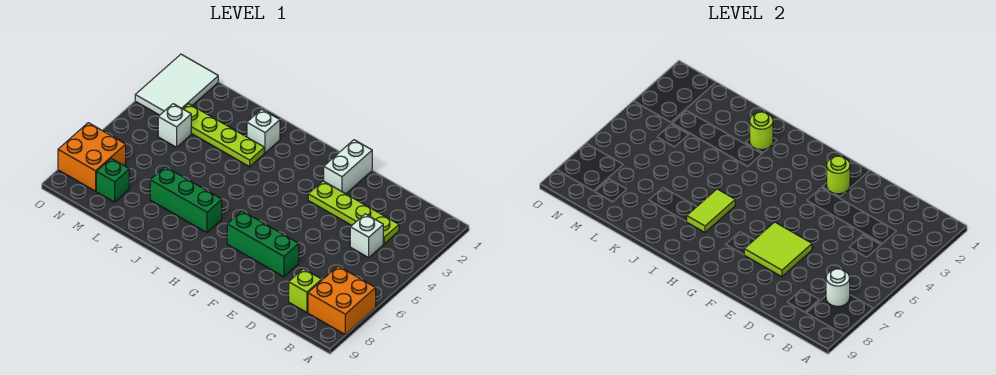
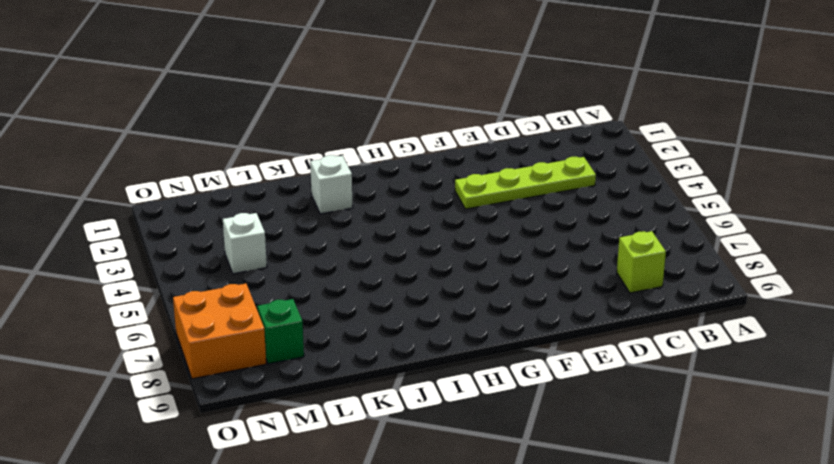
none -> orange brick A7:B8 level 1
none -> white brick C4 level 1
none -> green brick E7:G7 level 1

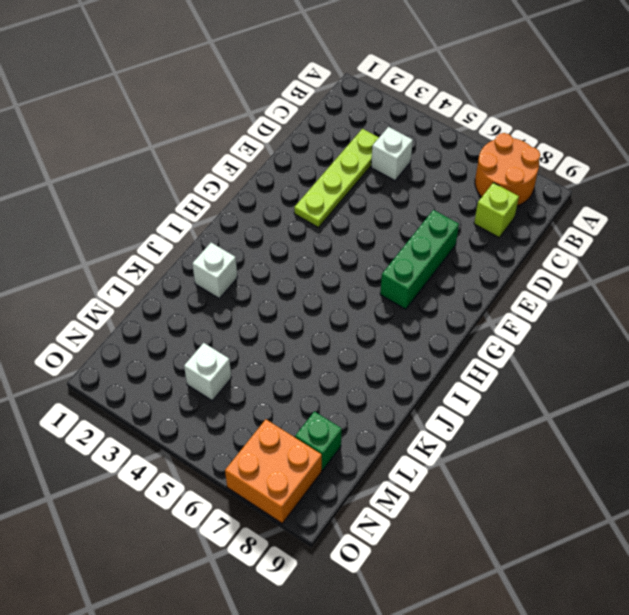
orange round brick A7:B8 level 1 -> orange brick A7:B8 level 1
none -> white brick F1:F2 level 1
none -> green brick I7:K7 level 1
none -> lime plate J3:M3 level 1

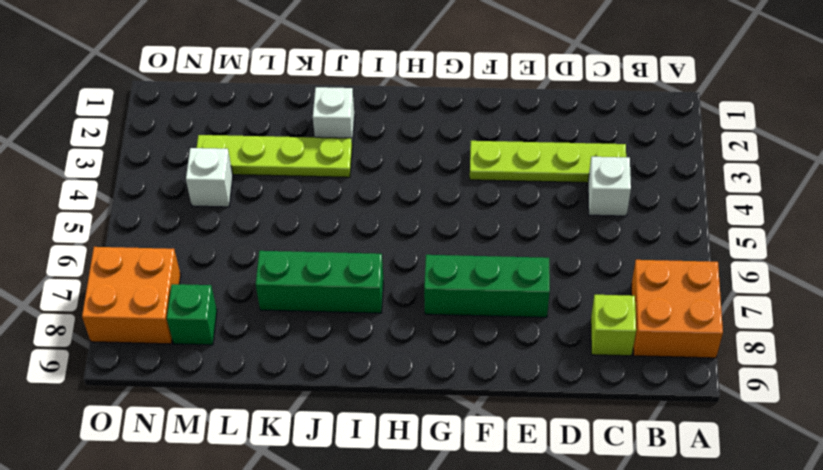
none -> white brick F1:F2 level 1
none -> white tile N1:O3 level 1
none -> white round brick B7 level 2

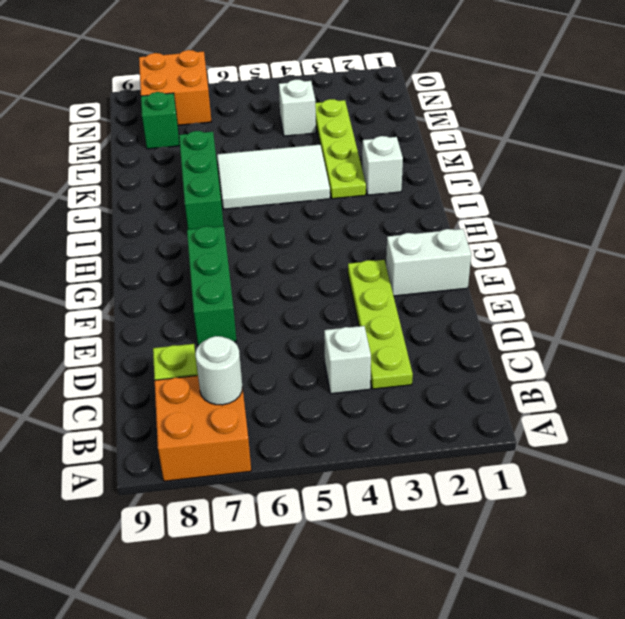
white tile J4:K6 level 1 -> white tile N1:O3 level 1
none -> lime tile E6:F7 level 2
none -> lime round brick F2 level 2
none -> lime tile I6:I7 level 2

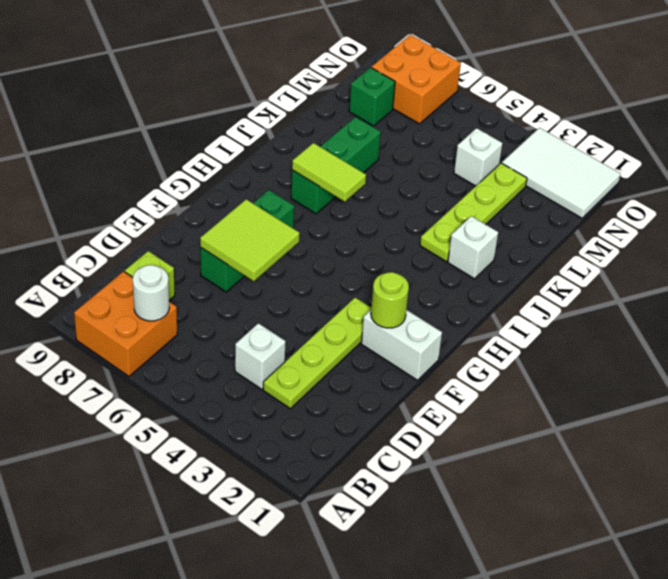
none -> lime round brick J2 level 2

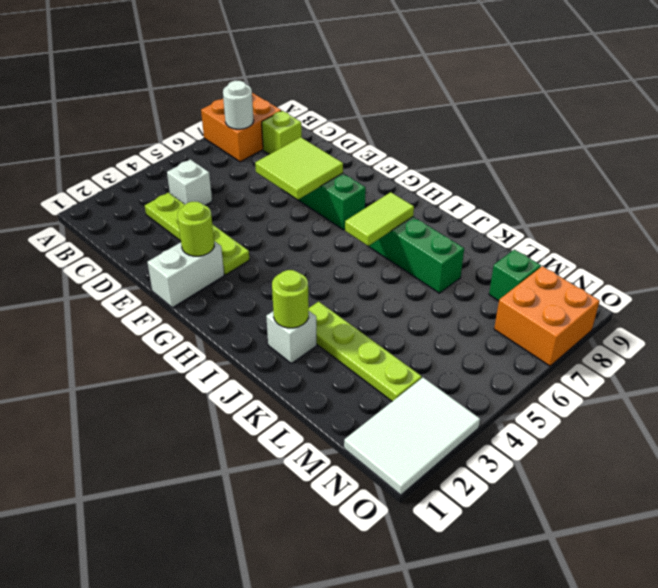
none -> white brick M4 level 1

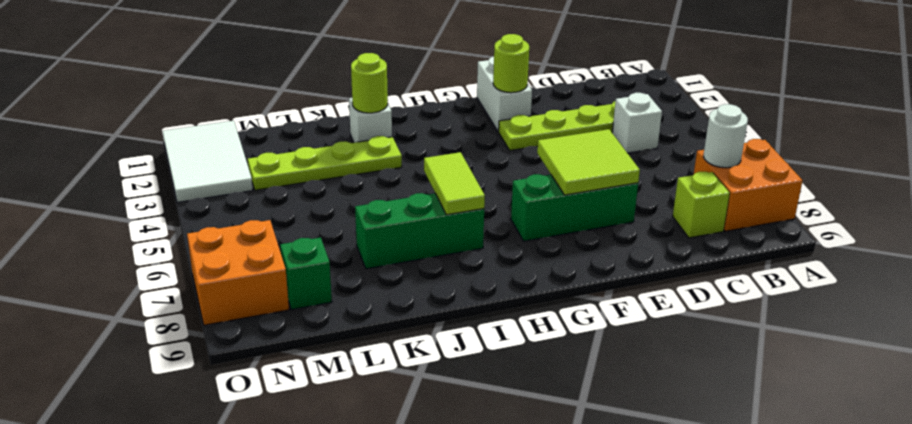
none -> white brick M4 level 1

